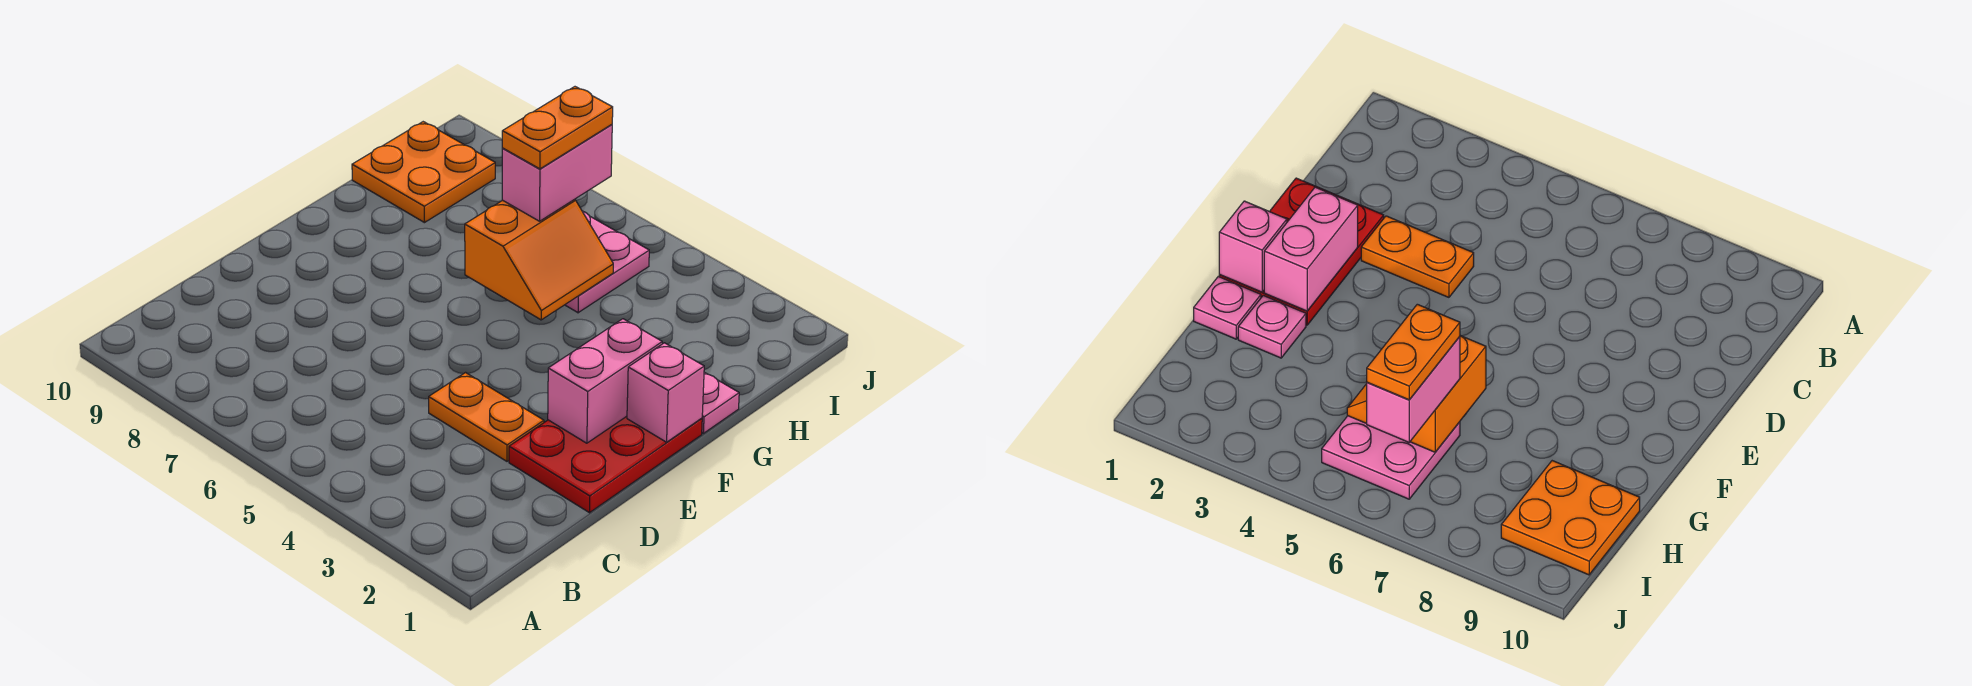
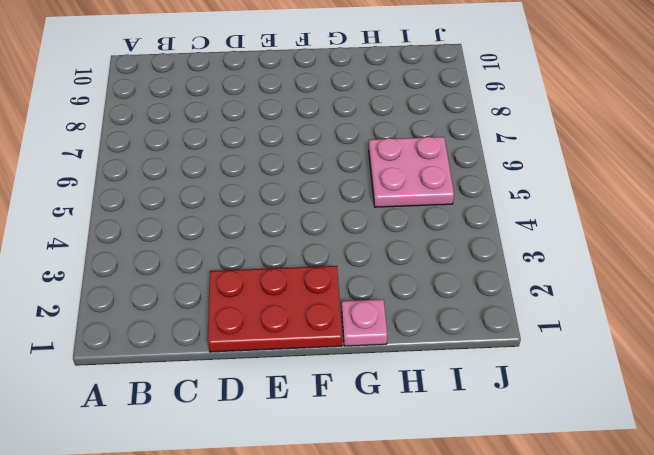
none -> orange plate D3:D4 level 1
none -> pink plate G2 level 1

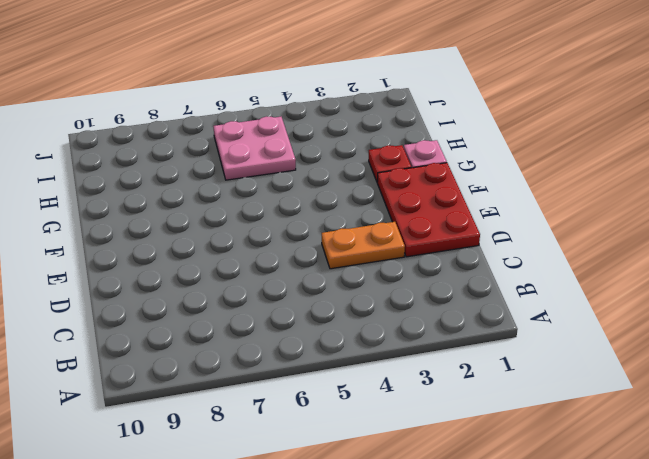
red plate G2 level 1 -> pink plate G2 level 1
none -> orange plate H9:I10 level 1
none -> pink brick E2:F2 level 2

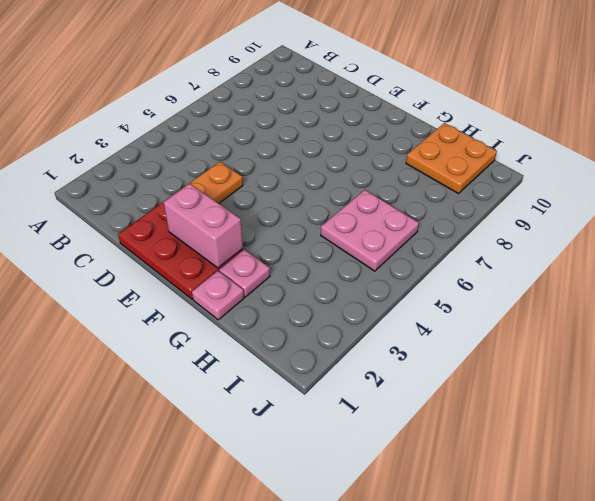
none -> pink brick F1 level 2
none -> orange slope G5:H6 level 2 top 6

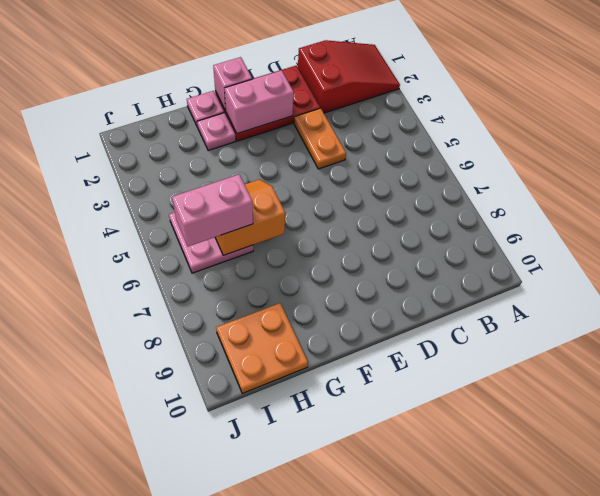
red slope A1:C2 level 1 top C -> none
none -> orange plate H6:I6 level 4

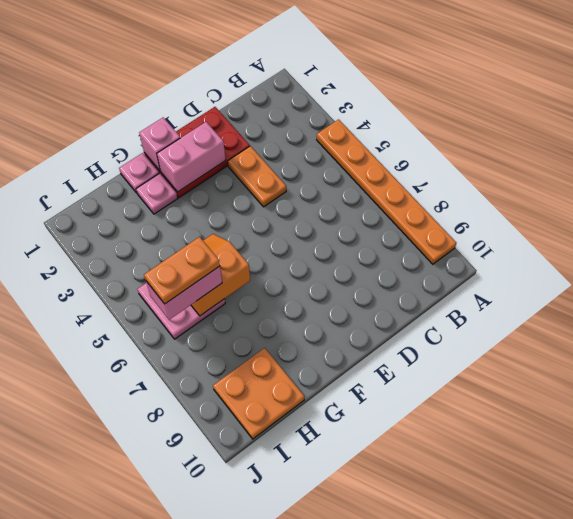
orange plate A4:A9 level 1 -> none

